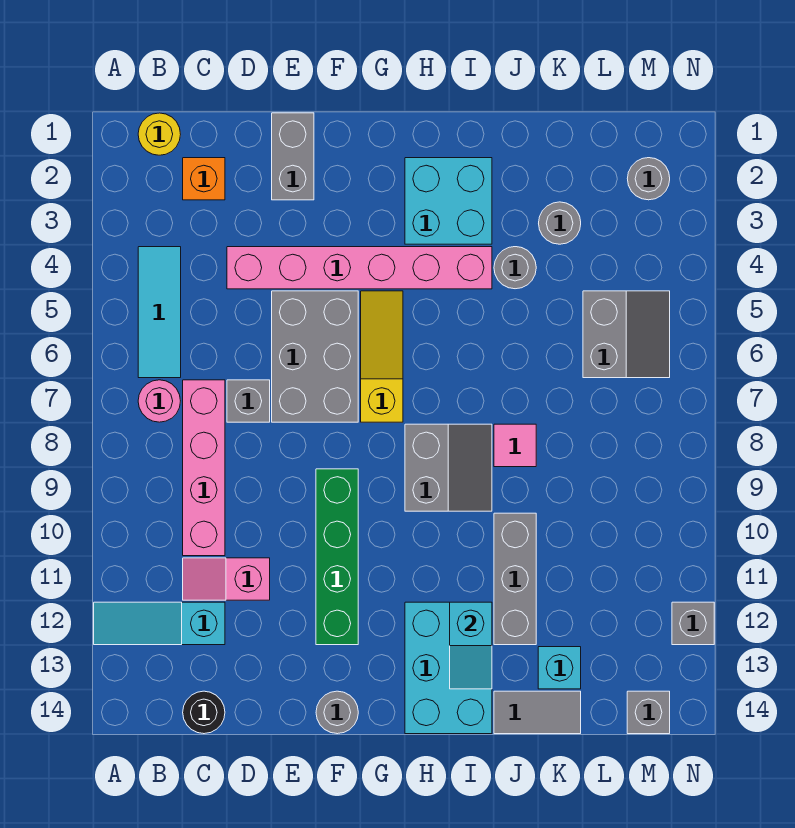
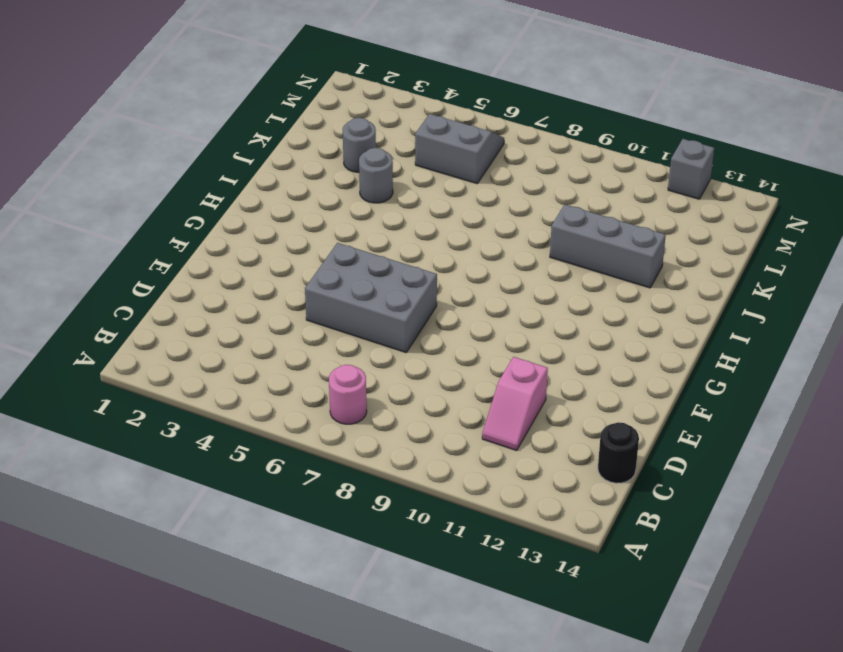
none -> cyan slope A12:C12 level 1 top C
none -> yellow round brick B1 level 1
none -> cyan tile B4:B6 level 1

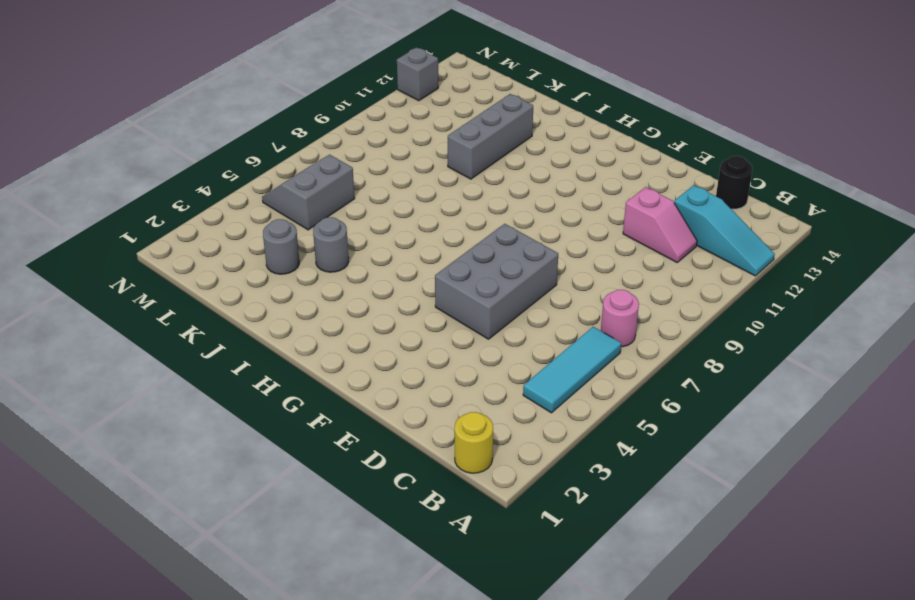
none -> orange brick C2 level 1
none -> pink brick C7:C10 level 1
none -> pink brick D4:I4 level 1

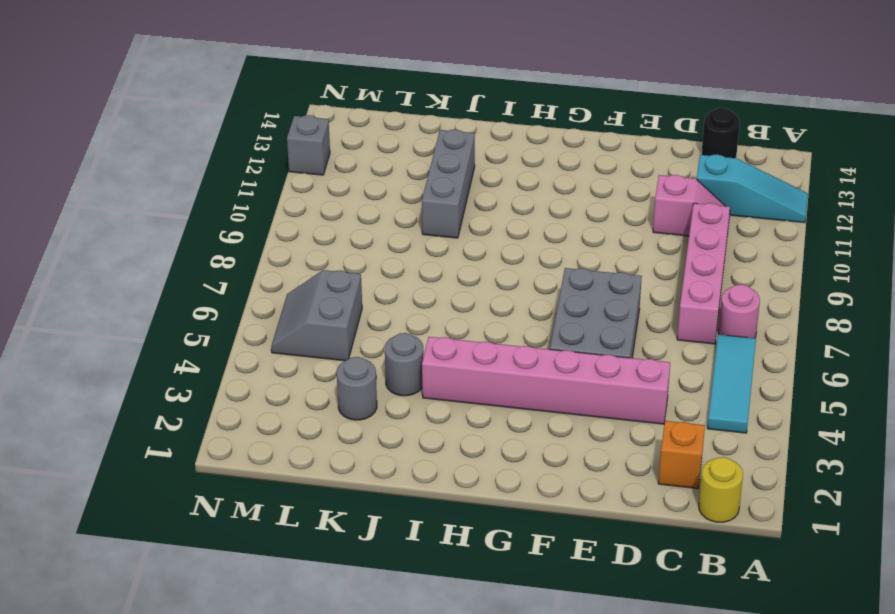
none -> grey brick D7 level 1
none -> grey brick E1:E2 level 1
none -> green brick F9:F12 level 1

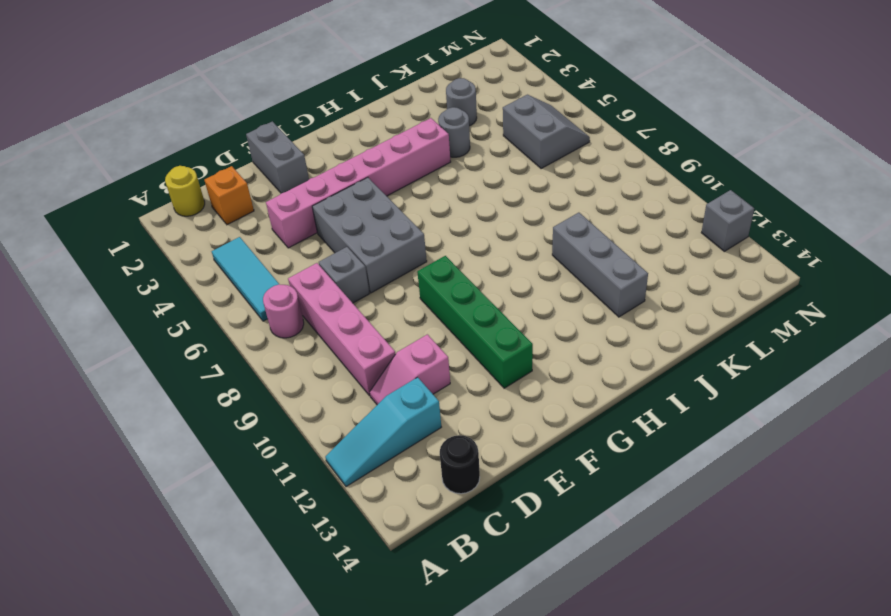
none -> grey round brick F14 level 1
none -> yellow slope G5:G7 level 1 top 7
none -> cyan brick H2:I3 level 1

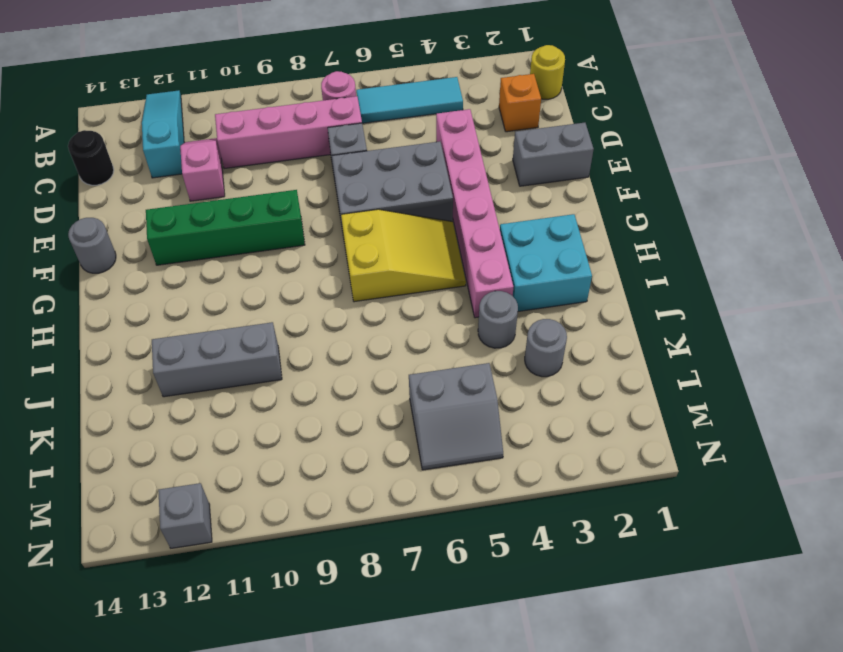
yellow slope G5:H7 level 1 top 7 -> yellow slope G5:G7 level 1 top 7
none -> grey slope H8:I9 level 1 top H
none -> cyan brick H12:I14 level 1
none -> pink tile J8 level 1

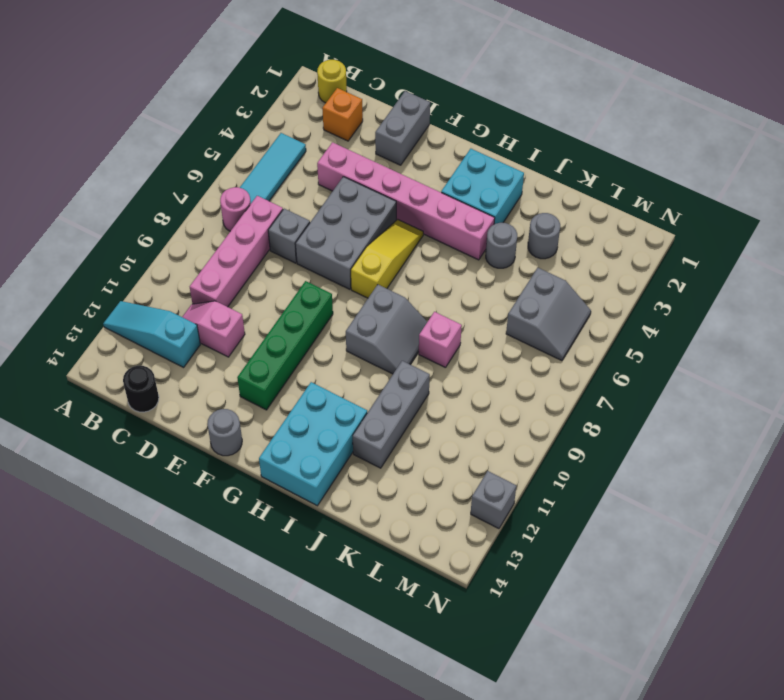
pink brick J8 level 1 -> pink tile J8 level 1
none -> grey tile J14:K14 level 1
none -> cyan brick K13 level 1
none -> grey round brick M2 level 1

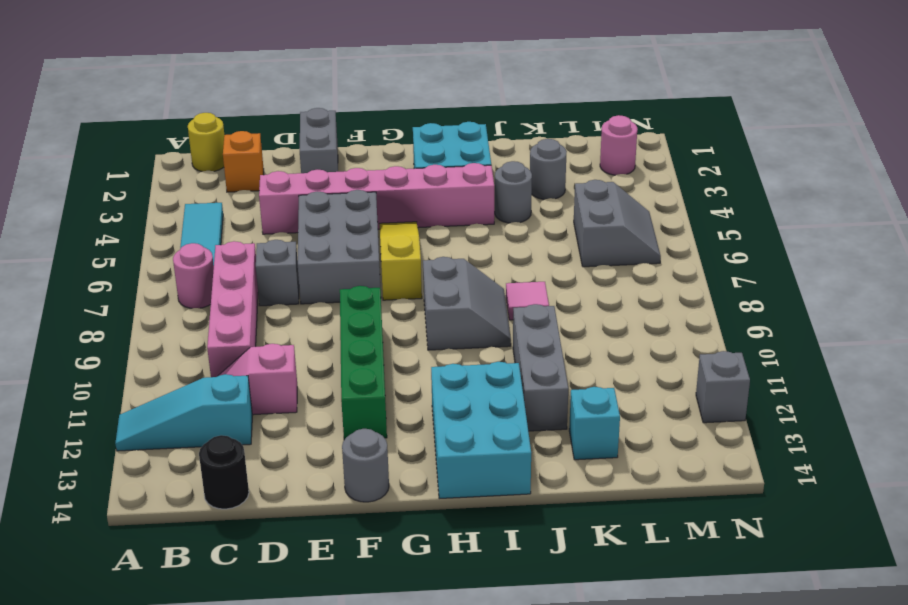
pink round brick M2 level 1 -> grey round brick M2 level 1
none -> grey tile J14:K14 level 1
none -> grey brick M14 level 1
none -> cyan slope I12:I13 level 2 top 12

